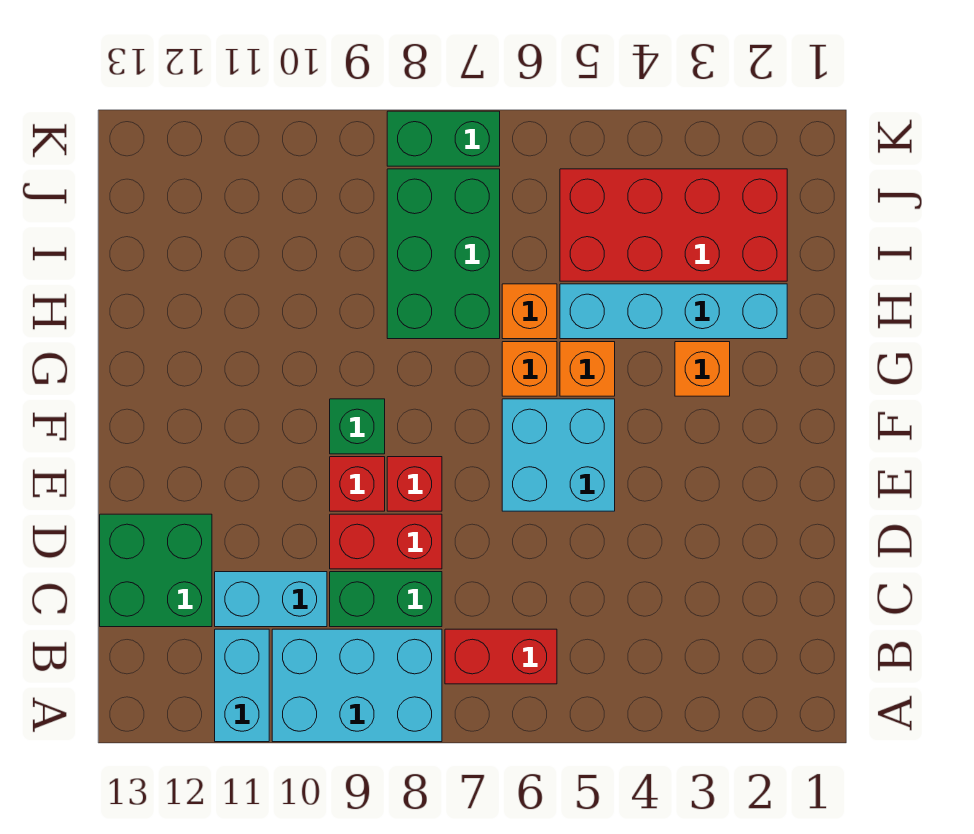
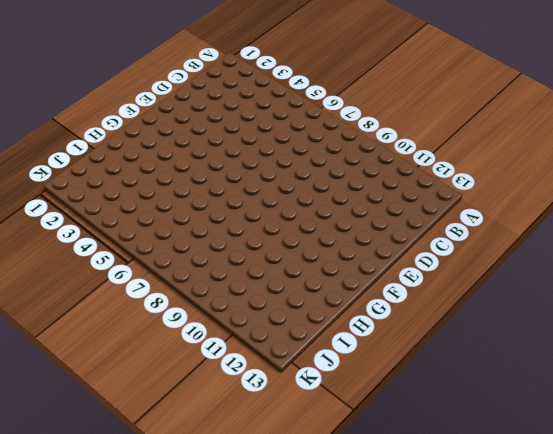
none -> cyan brick A8:B10 level 1
none -> cyan brick A11:B11 level 1
none -> red brick B6:B7 level 1

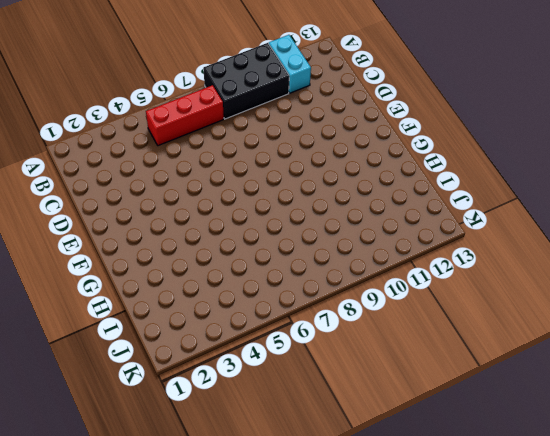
black brick A8:B10 level 1 -> cyan brick A8:B10 level 1
red brick B5:B7 level 1 -> red brick B6:B7 level 1
none -> green brick C8:C9 level 1
none -> cyan brick C10:C11 level 1
none -> green brick C12:D13 level 1

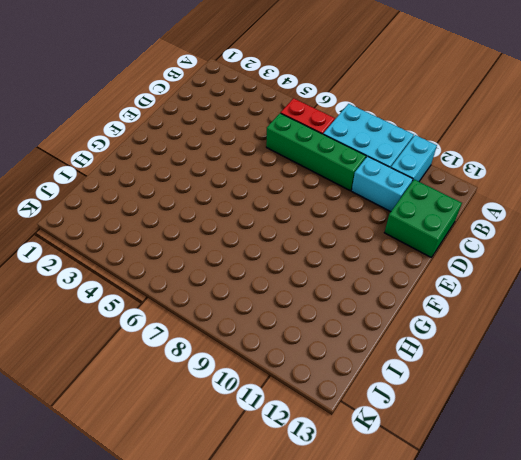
green brick C6:C9 level 1 -> green brick C8:C9 level 1
none -> red brick D8:D9 level 1
none -> cyan brick E5:F6 level 1
none -> red brick E8 level 1

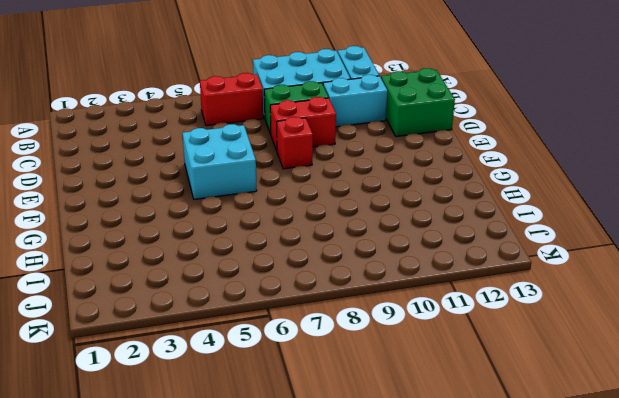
none -> red brick E9 level 1
none -> green brick F9 level 1
none -> orange brick G3 level 1

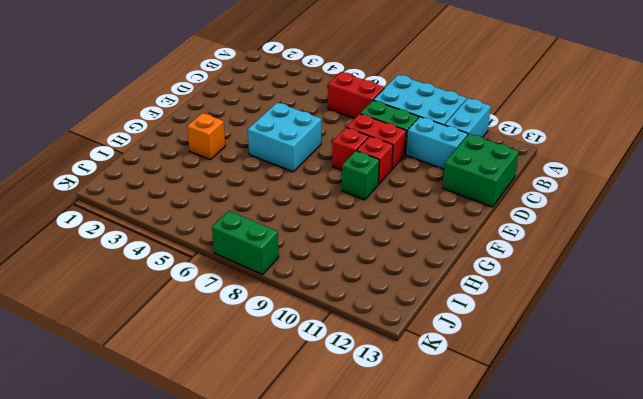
none -> orange brick G5 level 1
none -> orange brick G6 level 1
none -> cyan brick H2:H5 level 1

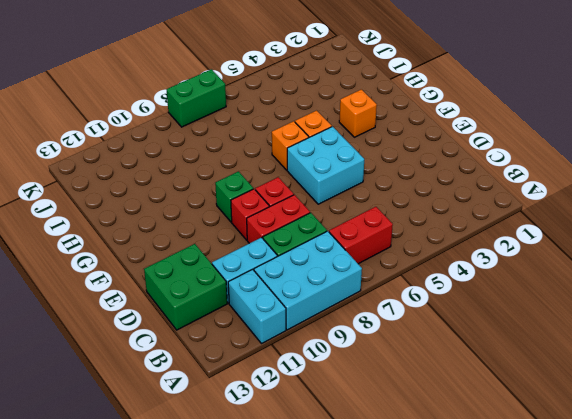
none -> cyan brick H2:H5 level 1
none -> orange brick H6 level 1
none -> green brick H7:J8 level 1

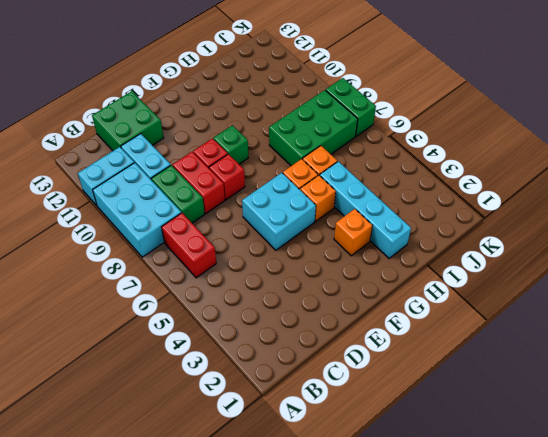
none -> red brick I2:J5 level 1

